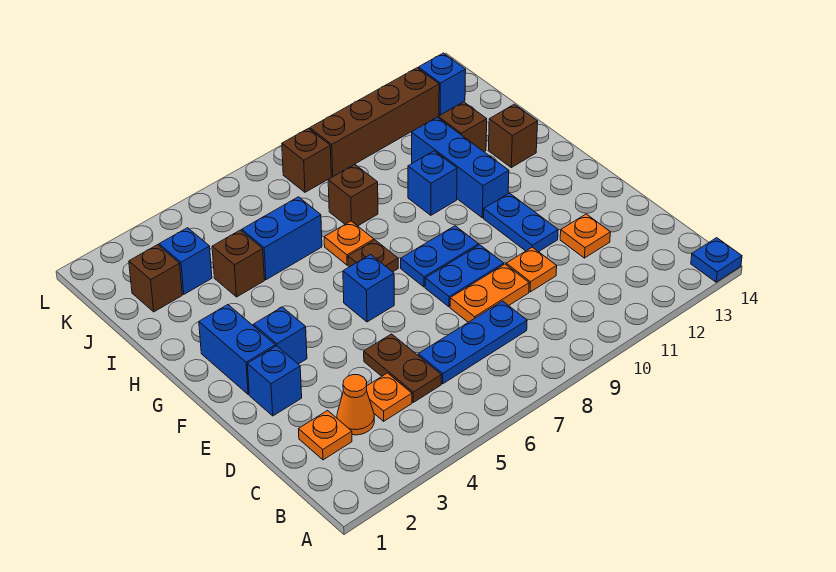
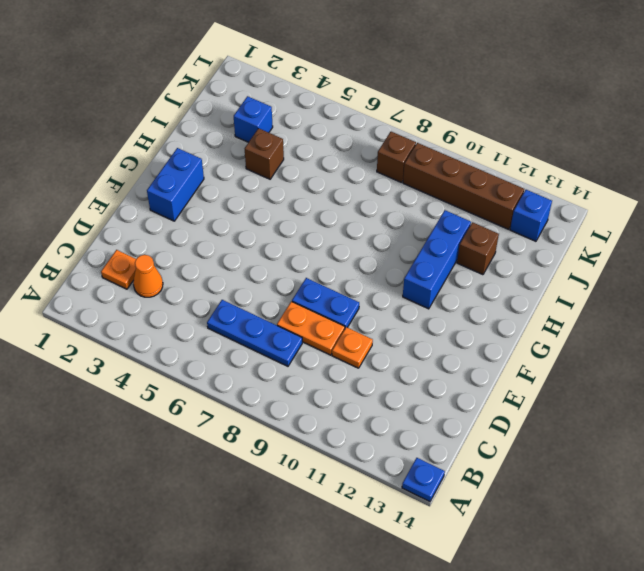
none -> orange plate C4 level 1
none -> brown plate C5:D5 level 1
none -> orange plate D12 level 1
none -> blue brick E2 level 1

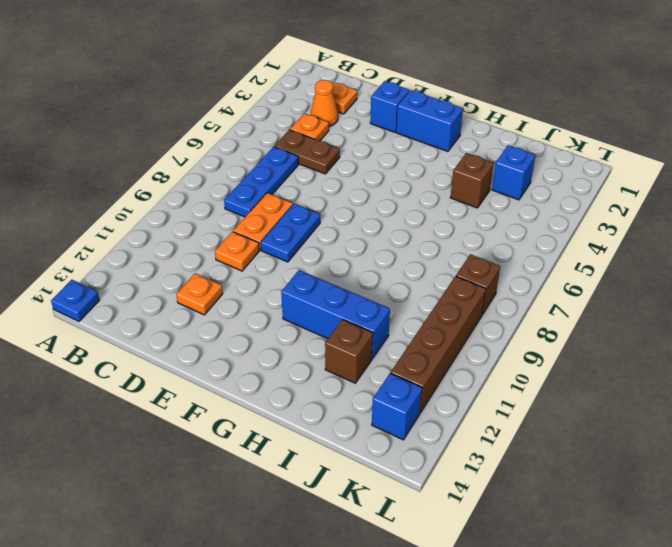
none -> blue plate E11:F11 level 1
none -> blue brick F3 level 1
none -> blue brick F6 level 1
none -> blue plate F8:F9 level 1

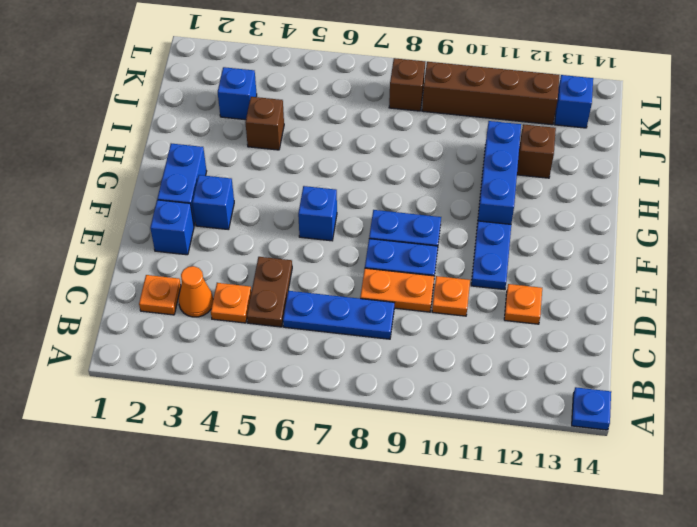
none -> brown plate G7 level 1
none -> orange plate H7 level 1
none -> blue brick H10 level 1
none -> brown brick H13 level 1

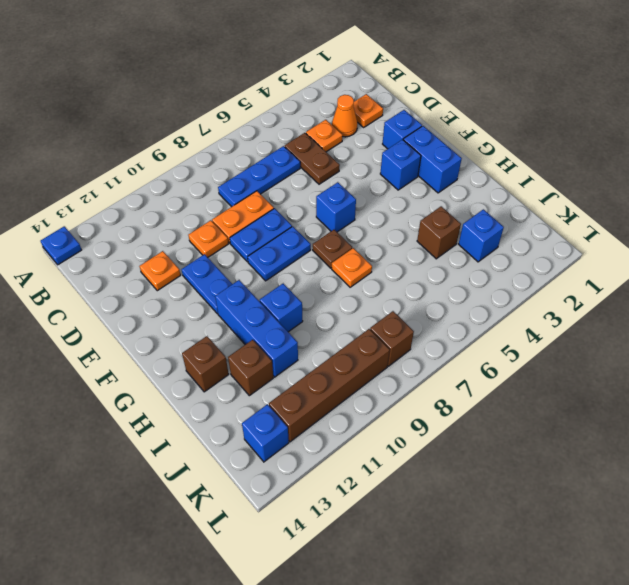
none -> blue brick I5:I6 level 1
none -> brown brick I8 level 1
none -> brown brick J2 level 1

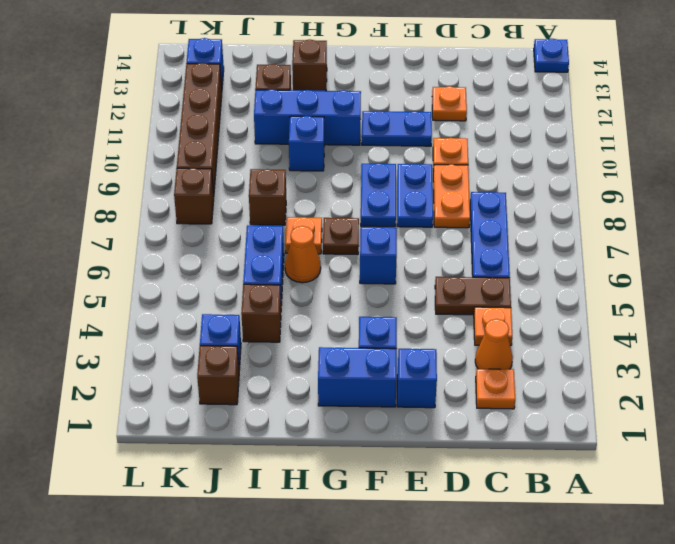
orange cone H6 level 1 -> none

